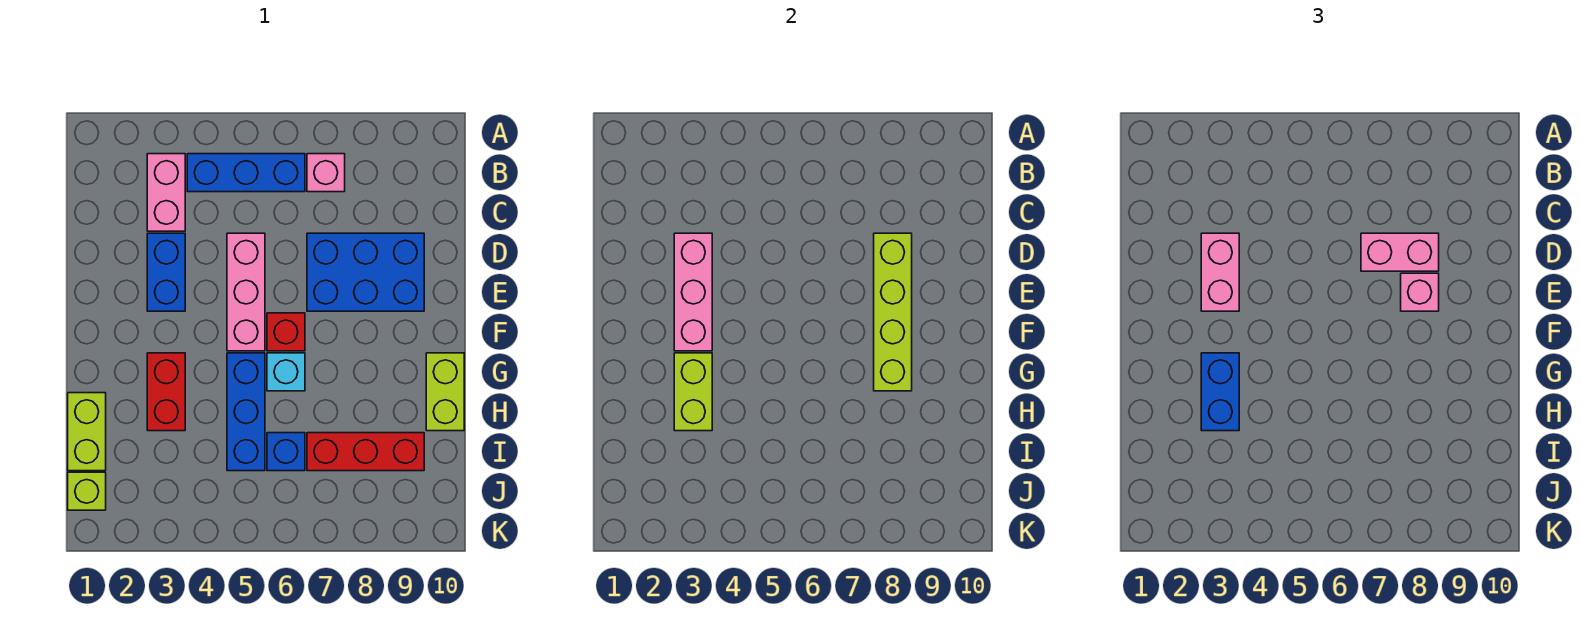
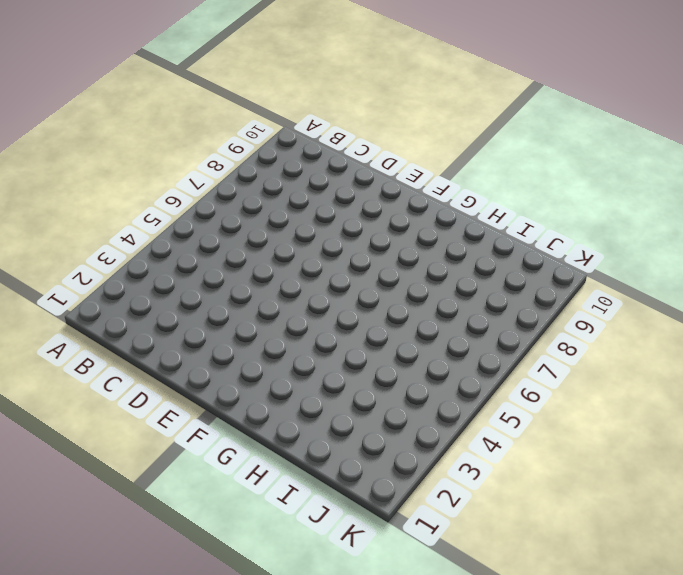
none -> pink brick B3:C3 level 1
none -> blue brick B4:B6 level 1
none -> pink brick B7 level 1

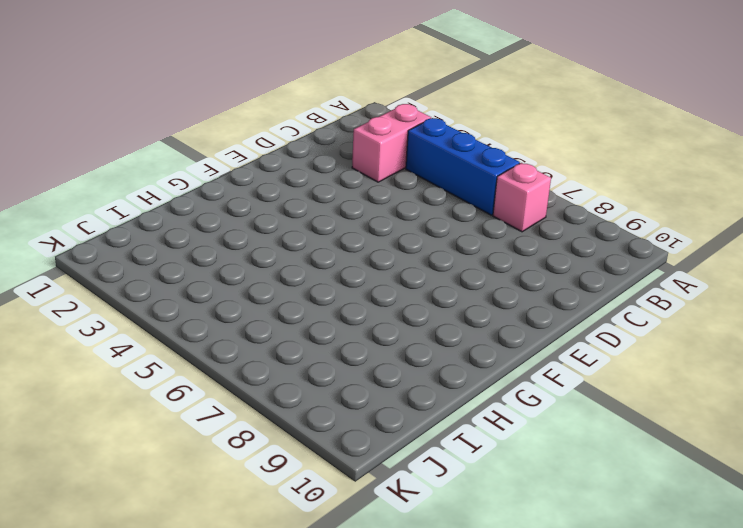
none -> blue brick D3:E3 level 1
none -> pink brick D5:F5 level 1
none -> blue brick D7:E9 level 1

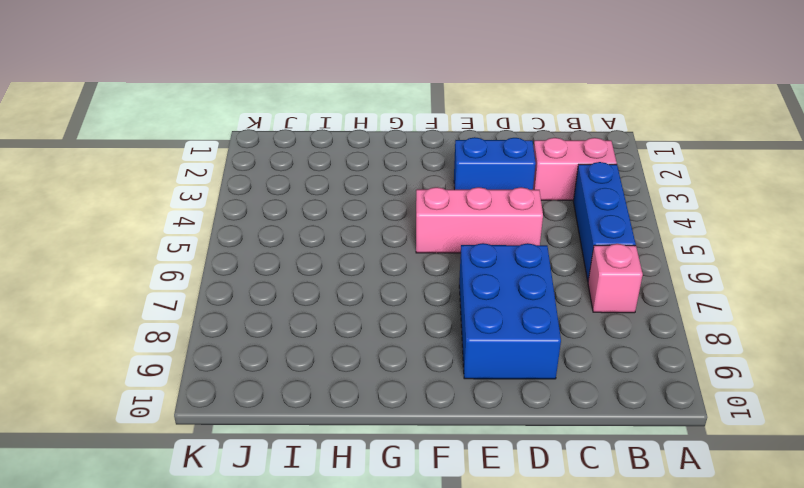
none -> red brick F6 level 1
none -> red brick G3:H3 level 1
none -> blue brick G5:I5 level 1

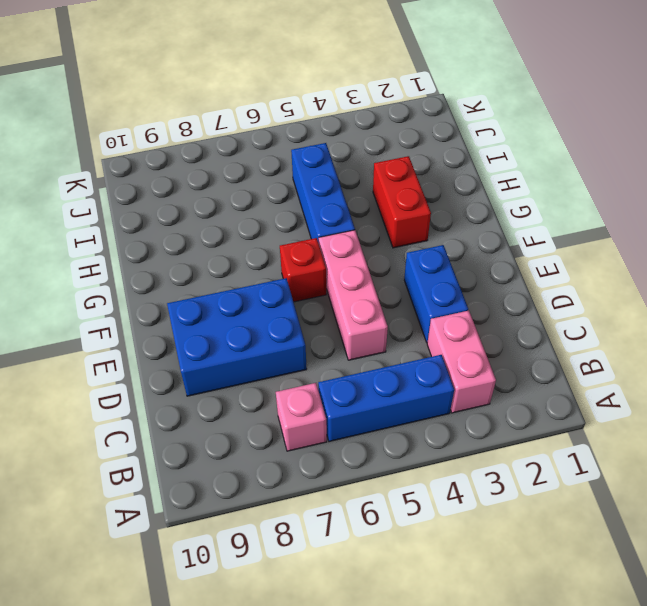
none -> cyan brick G6 level 1
none -> lime brick G10:H10 level 1
none -> lime brick H1:I1 level 1

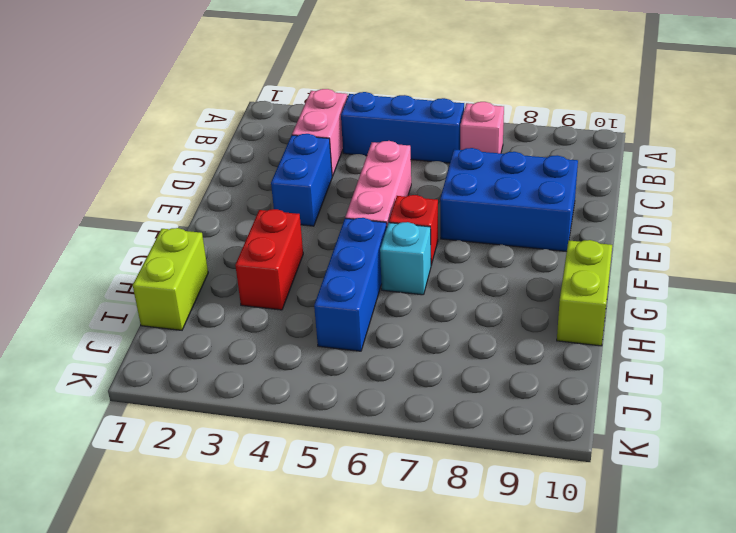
none -> blue brick I6 level 1
none -> red brick I7:I9 level 1
none -> lime brick J1 level 1

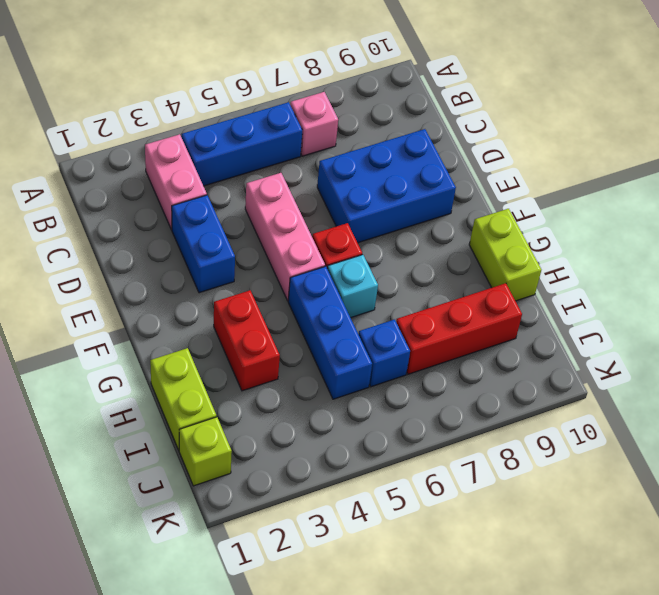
none -> pink brick D3:F3 level 2
none -> lime brick D8:G8 level 2
none -> lime brick G3:H3 level 2

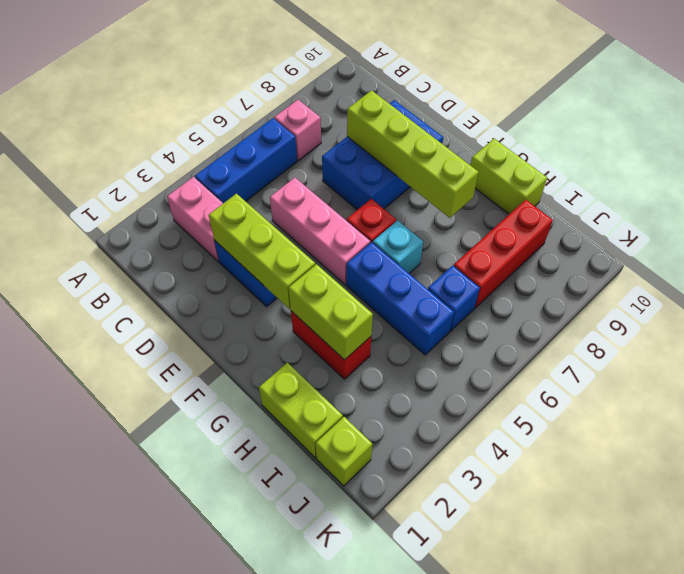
lime brick D3:F3 level 2 -> pink brick D3:F3 level 2
none -> pink brick D3:E3 level 3
none -> pink brick D7:D8 level 3
none -> pink brick E8 level 3

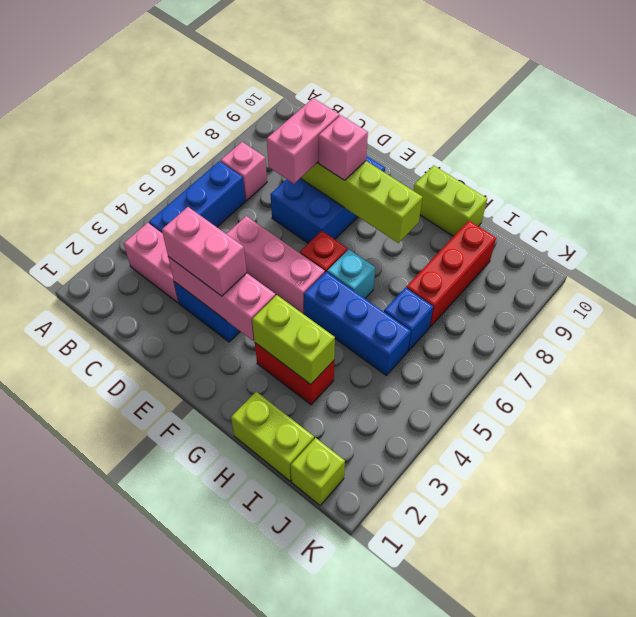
none -> blue brick G3:H3 level 3

